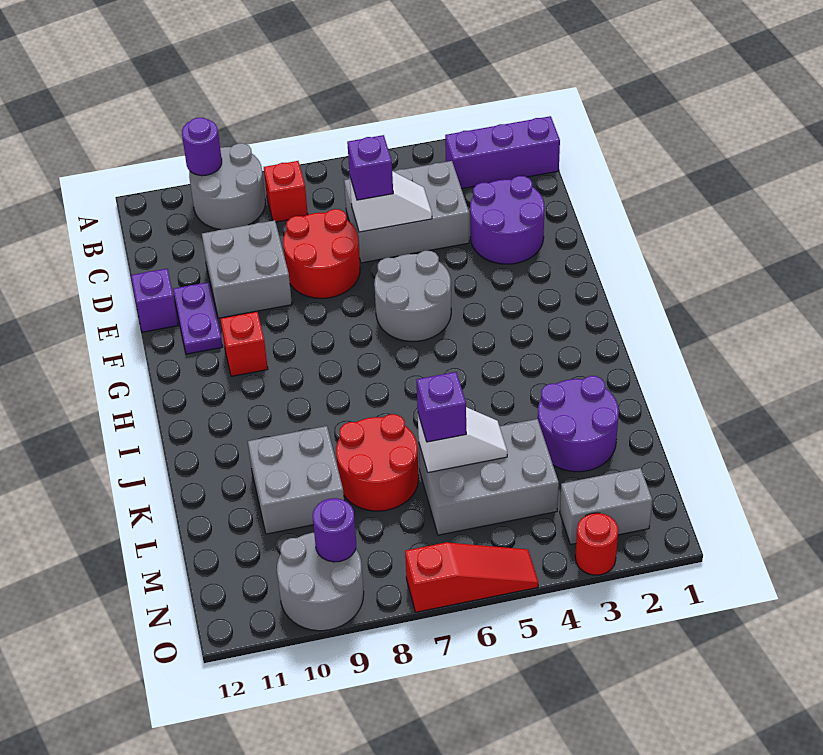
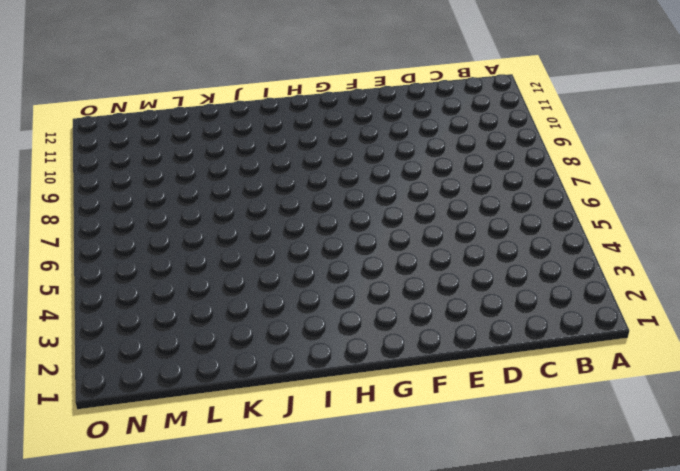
none -> grey round brick A9:B10 level 1
none -> purple brick B1:B3 level 1
none -> red brick B8 level 1

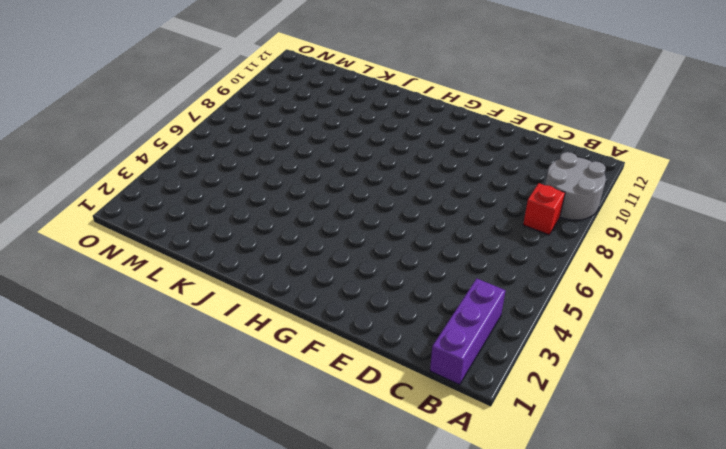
none -> grey brick C4:D6 level 1
none -> purple round brick D2:E3 level 1
none -> red round brick D7:E8 level 1

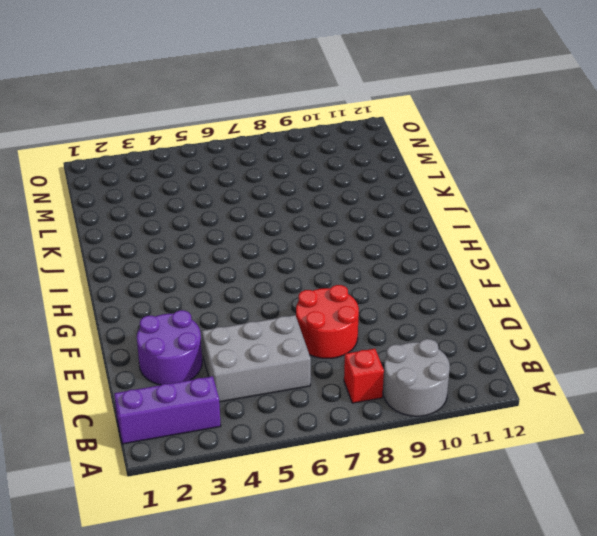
none -> grey brick D9:E10 level 1
none -> purple plate E11:F11 level 1
none -> purple brick E12 level 1

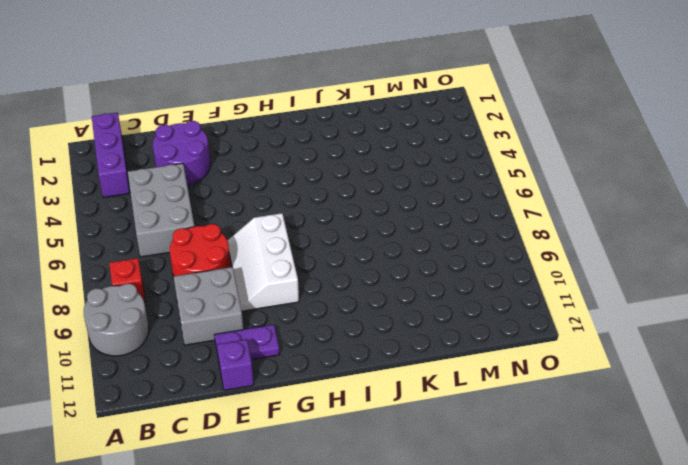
white slope F7:G9 level 1 top G -> none
none -> grey round brick F5:G6 level 1
none -> red brick G10 level 1
none -> purple round brick K2:L3 level 1

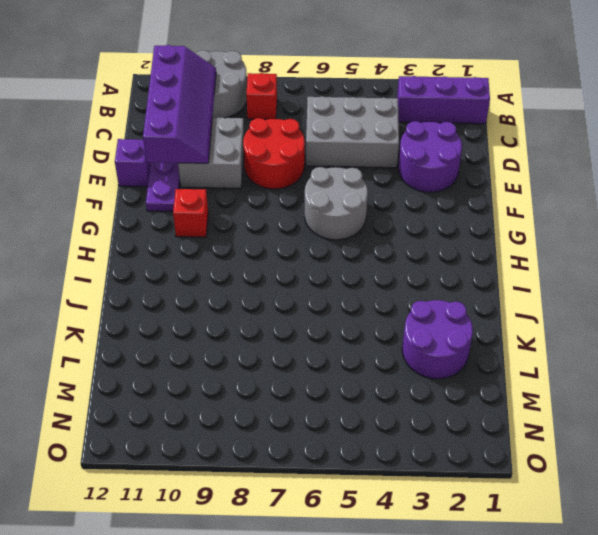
purple slope B10:E11 level 2 top 11 -> none
none -> red round brick K7:L8 level 1
none -> grey brick K9:L10 level 1
none -> grey brick L4:M6 level 1

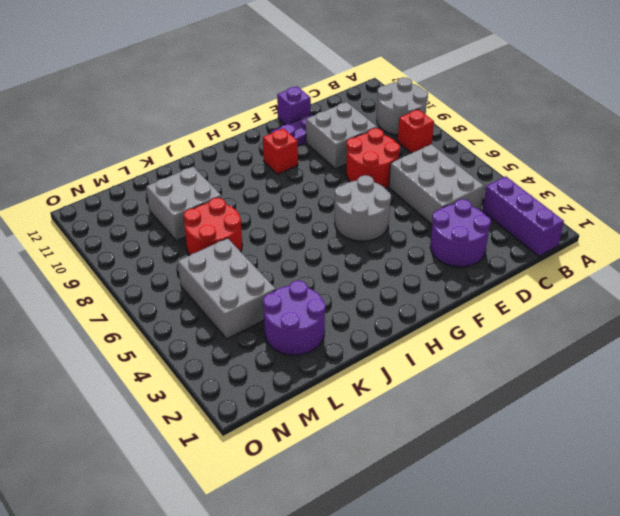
none -> grey brick N2:N3 level 1
none -> grey round brick N9:O10 level 1
none -> red round brick O3 level 1

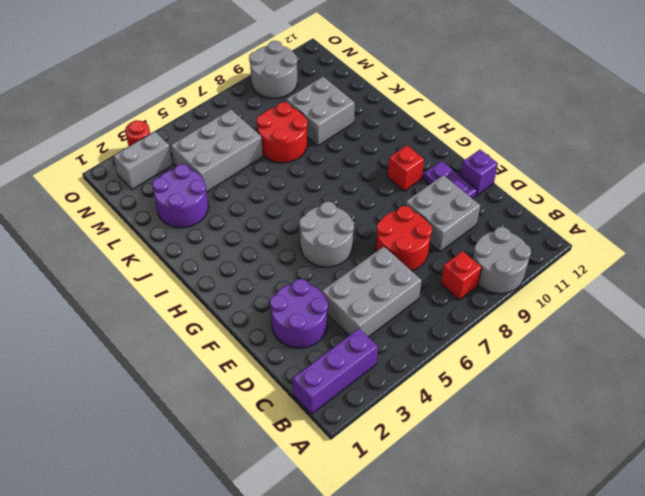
none -> red slope O5:O7 level 1 top 7
none -> purple round brick A10 level 2
none -> white slope D5:D6 level 2 top 6

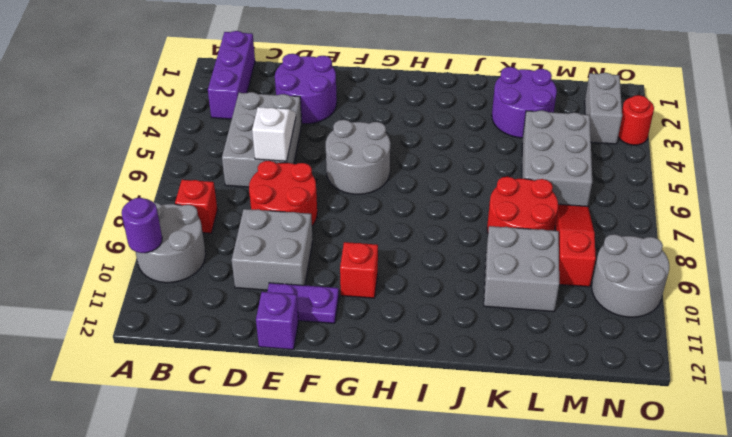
red slope M7:M9 level 1 top 9 -> red slope O5:O7 level 1 top 7
none -> white slope L5:L6 level 2 top 6
none -> purple round brick N9 level 2
none -> purple brick D6 level 3

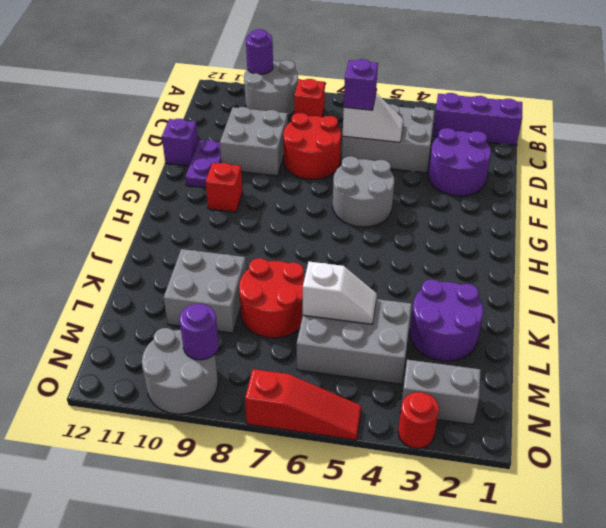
none -> purple brick L6 level 3

